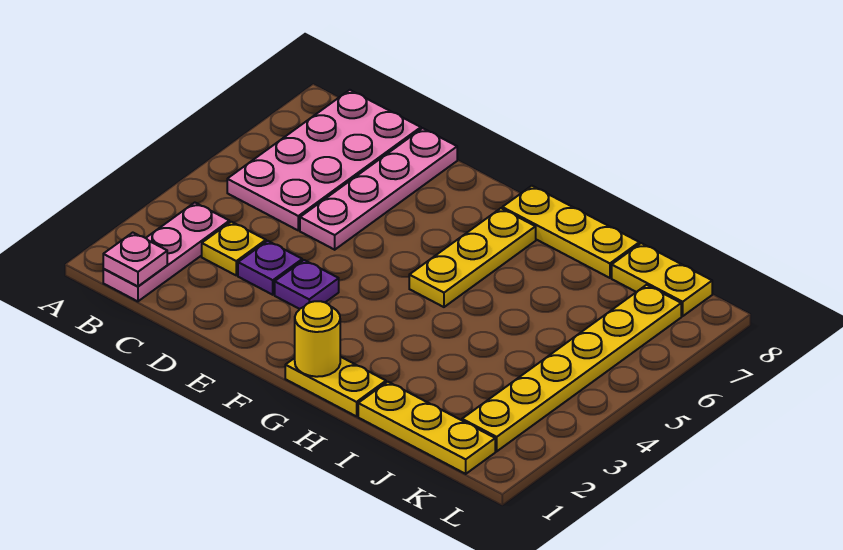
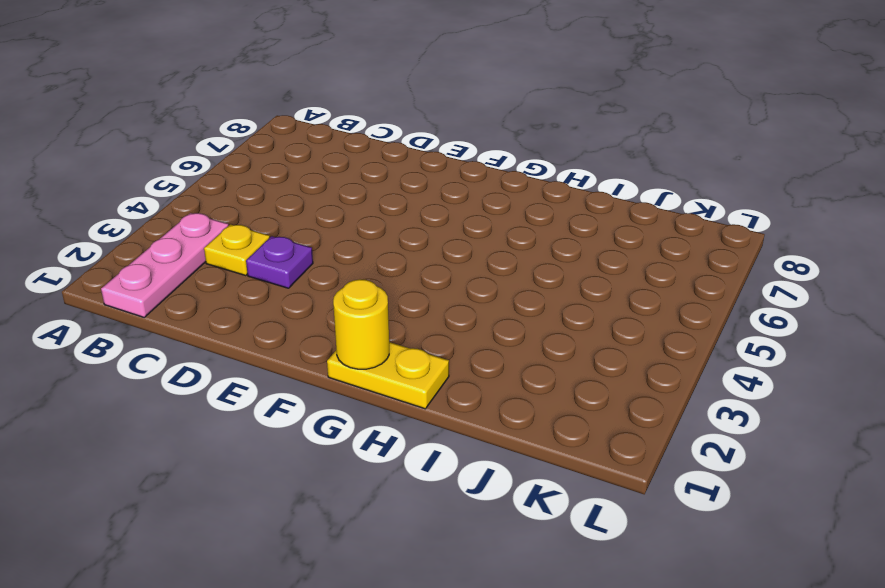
none -> pink plate B5:C8 level 1
none -> pink plate D5:D8 level 1
none -> purple plate E3 level 1

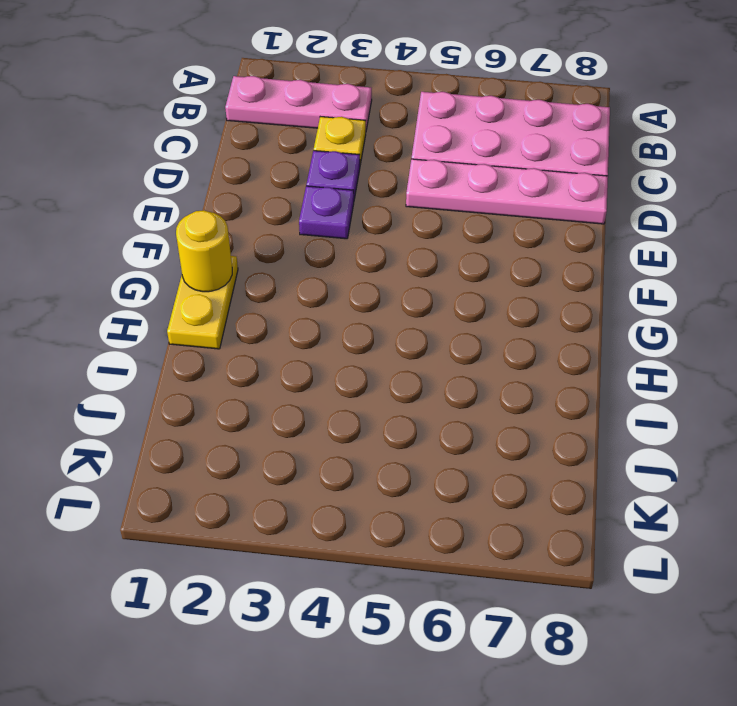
none -> yellow plate G5:G7 level 1
none -> yellow plate G8:I8 level 1
none -> yellow plate I1:K1 level 1

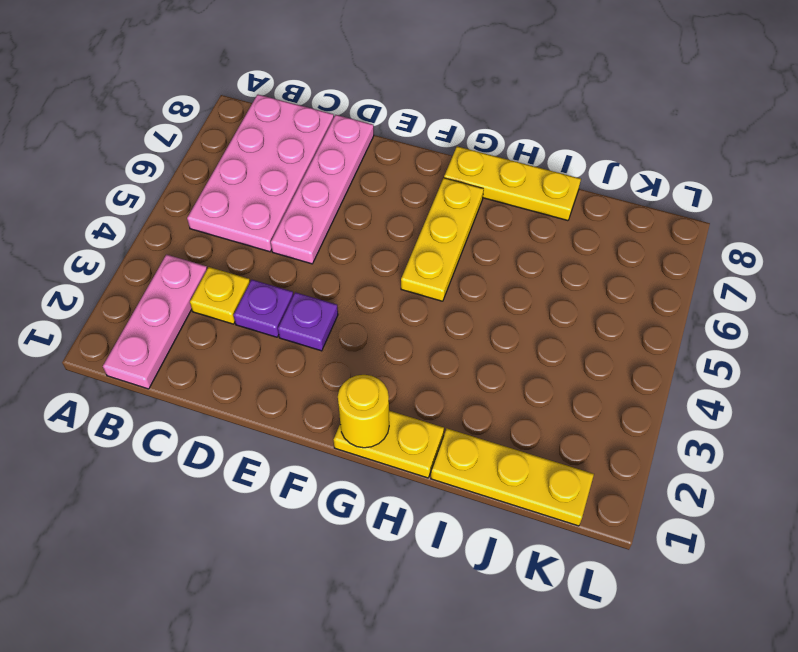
none -> yellow plate J8:K8 level 1
none -> yellow plate K2:K7 level 1
none -> pink plate B1 level 2

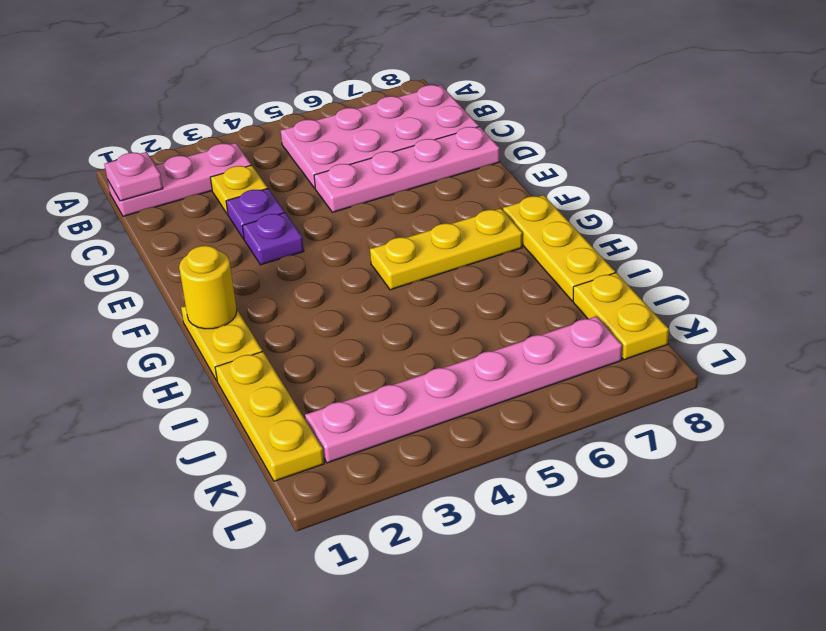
pink plate K2:K7 level 1 -> yellow plate K2:K7 level 1

